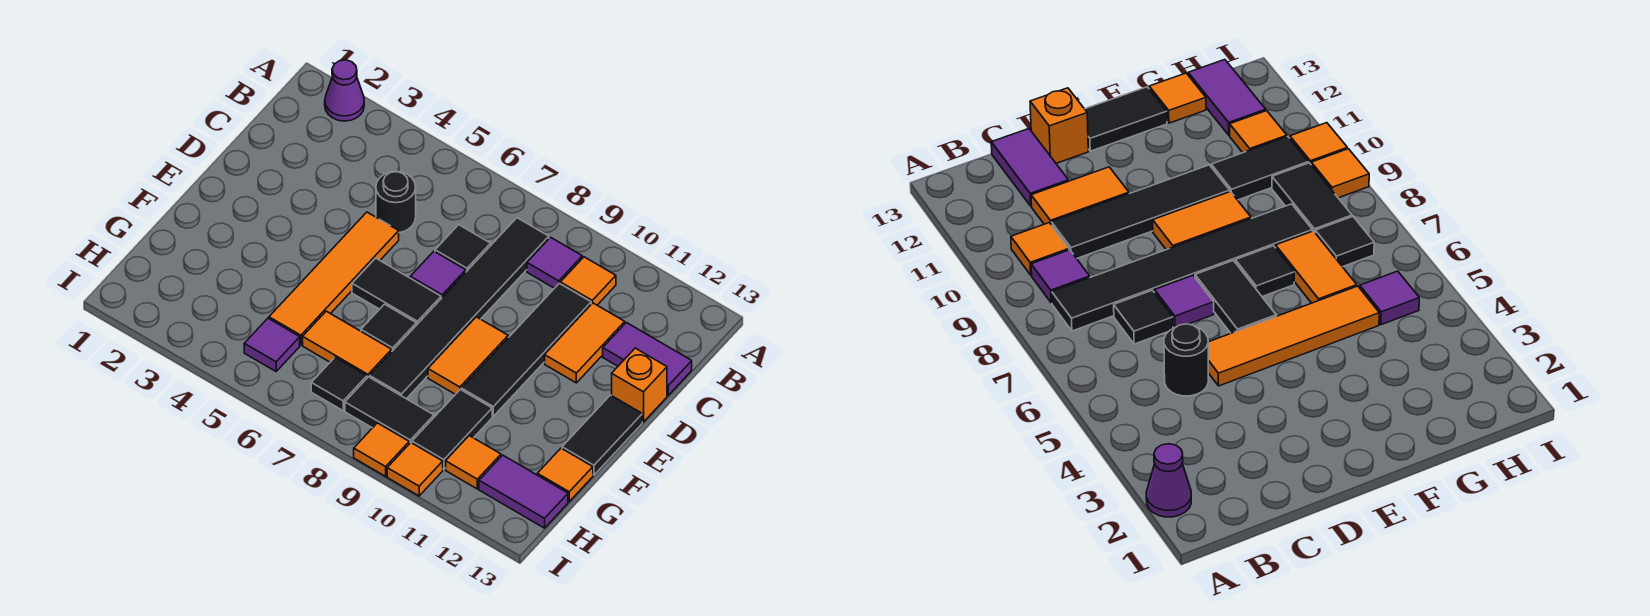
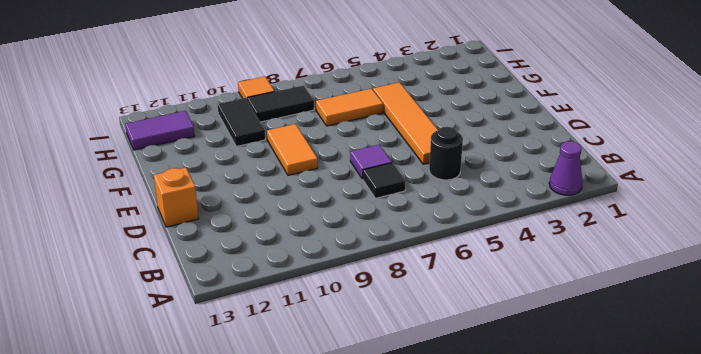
none -> black tile B8:G8 level 1
none -> purple tile B9 level 1
none -> orange tile B10 level 1

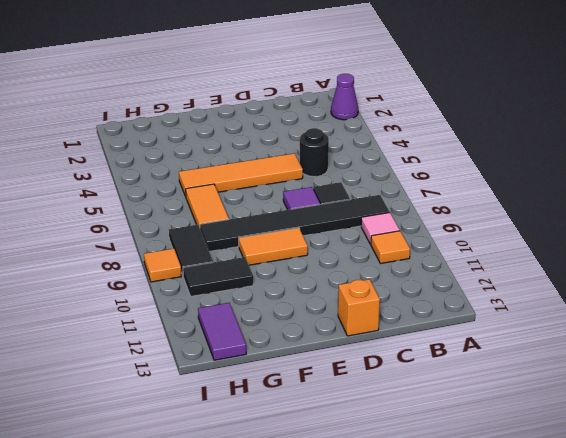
pink tile B9 level 1 -> purple tile B9 level 1
none -> black tile C10:F10 level 1
none -> orange tile C11:D11 level 1
none -> purple tile C12:C13 level 1

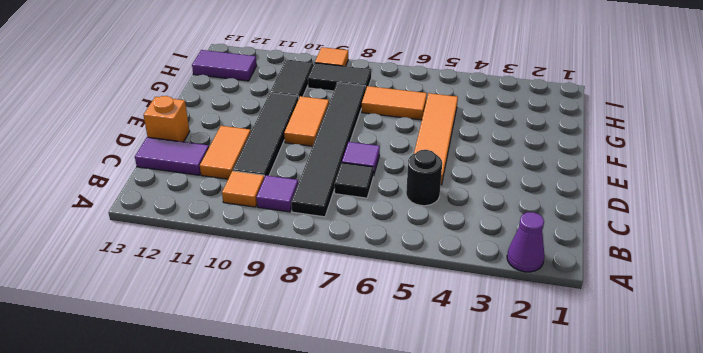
none -> black tile E6:E7 level 1
none -> black tile E13:F13 level 1
none -> black tile F7 level 1

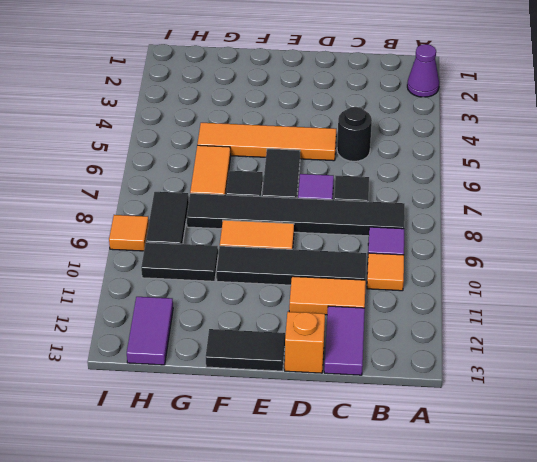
none -> orange tile G13 level 1
none -> purple tile H5 level 1
none -> black tile H7 level 1

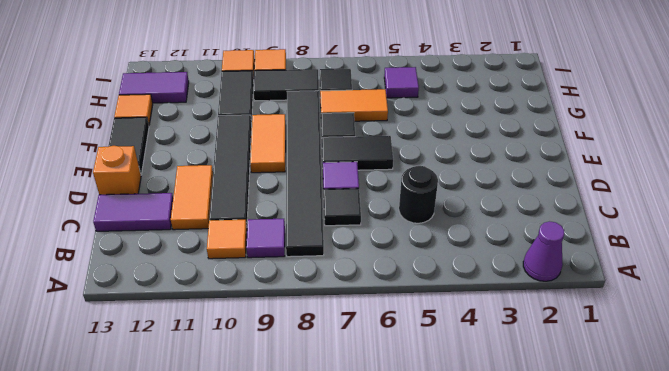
none -> orange tile D5:G5 level 1
none -> orange tile H11 level 1

